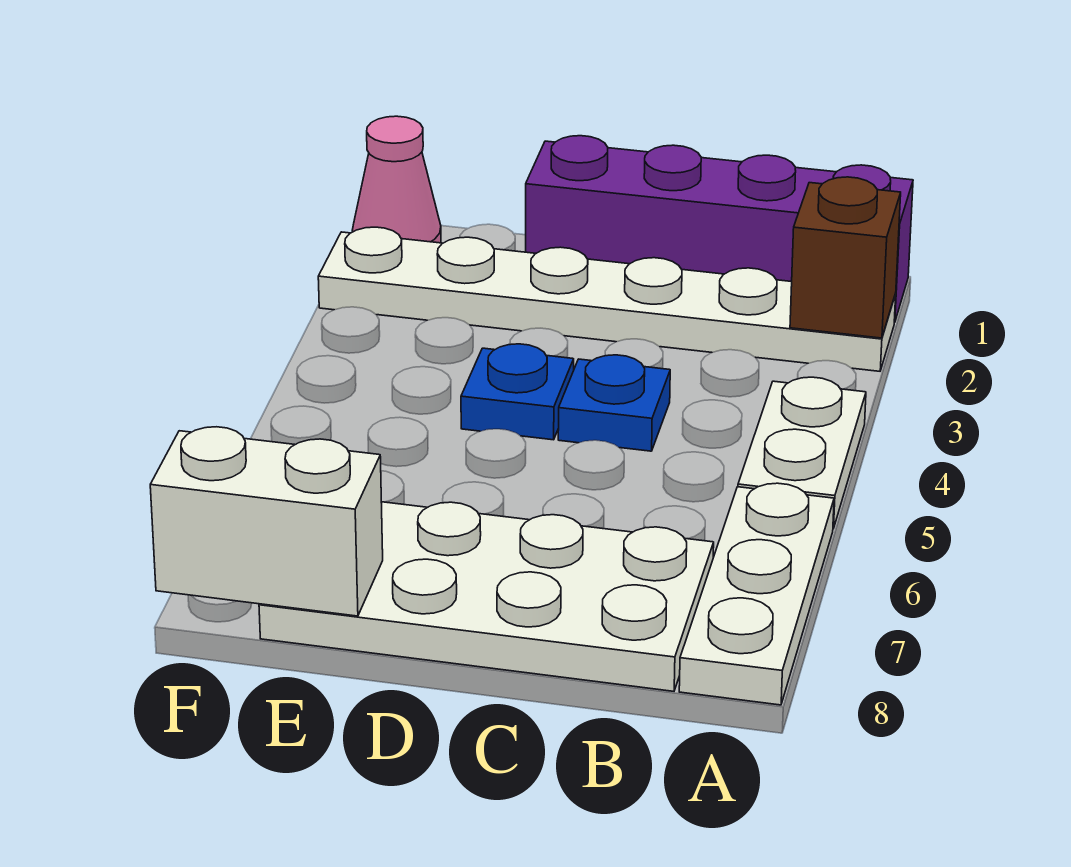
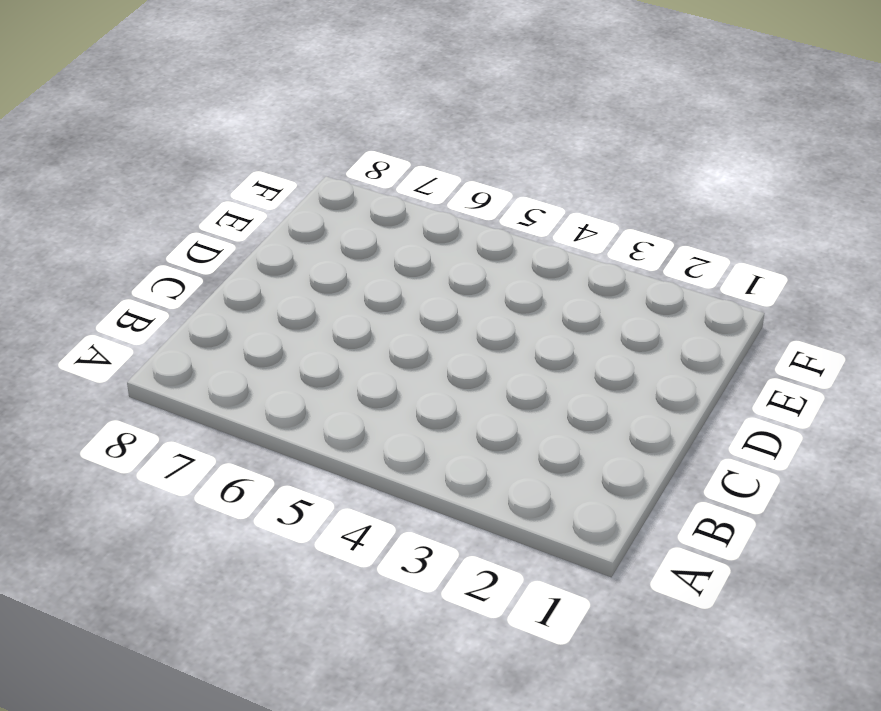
none -> purple brick A1:D1 level 1
none -> white plate A2:F2 level 1

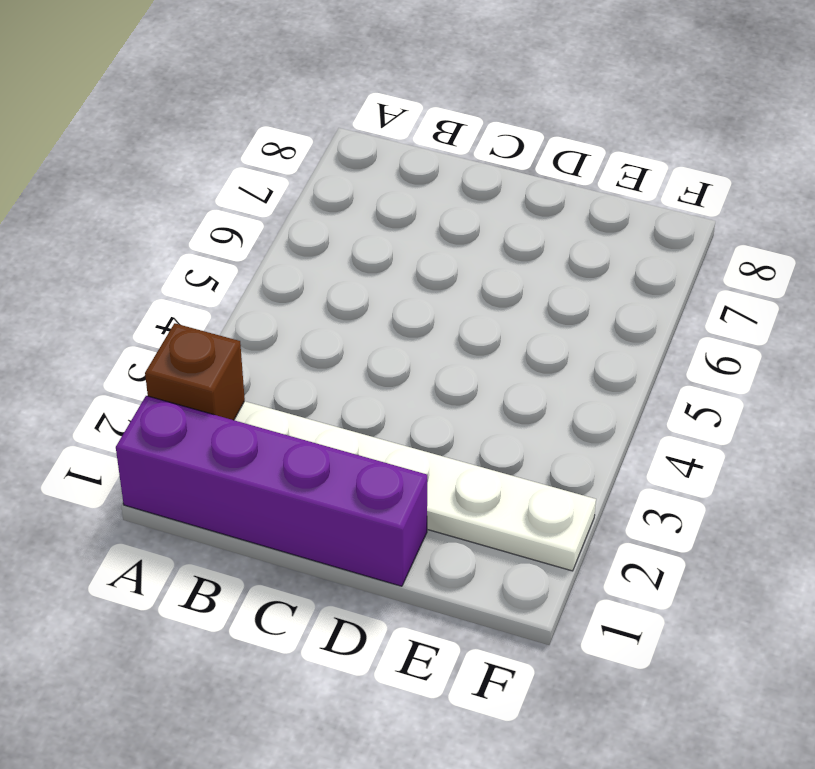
none -> white plate A4:A5 level 1
none -> white plate A6:A8 level 1

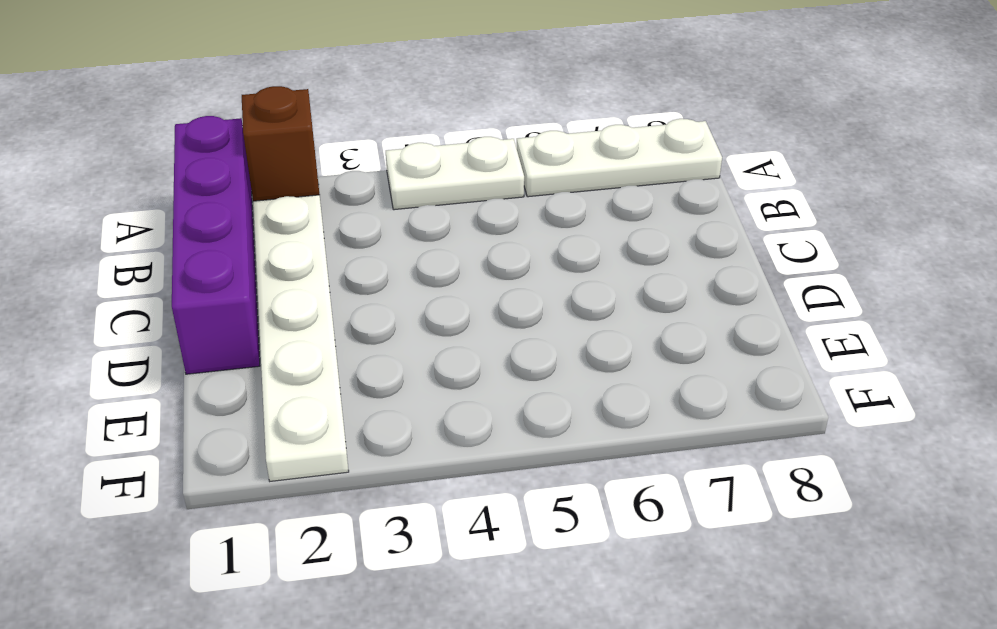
none -> white plate B7:E8 level 1
none -> blue plate C4 level 1

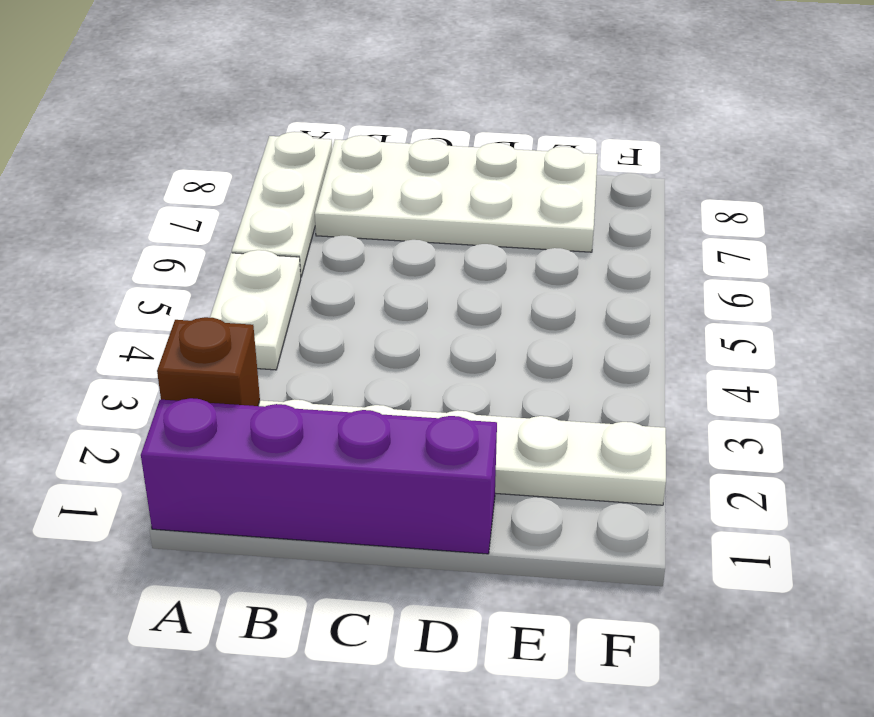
none -> blue plate C4 level 1
none -> blue plate D4 level 1

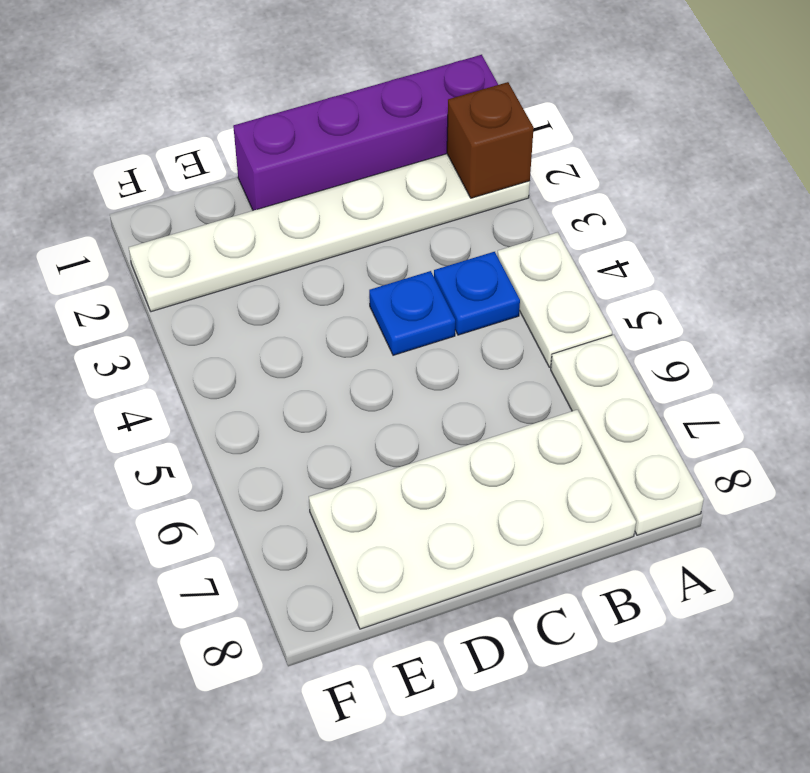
blue plate B4 level 1 -> blue plate D4 level 1
none -> pink cone F1 level 1
none -> white brick E8:F8 level 2

